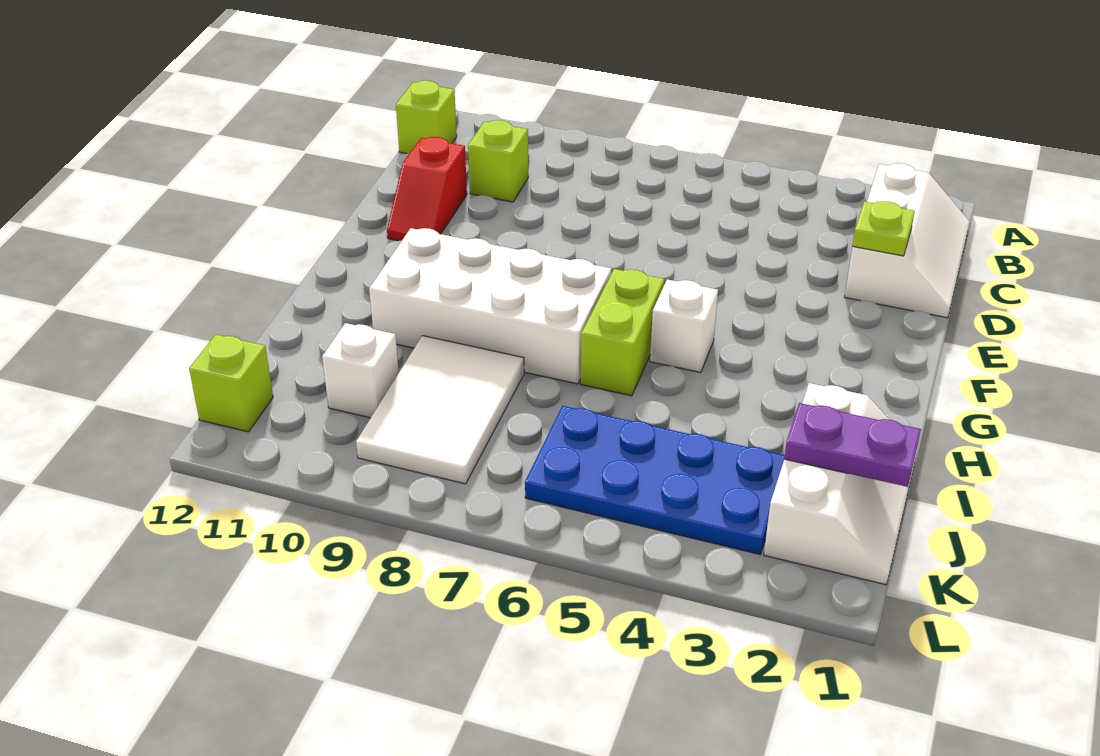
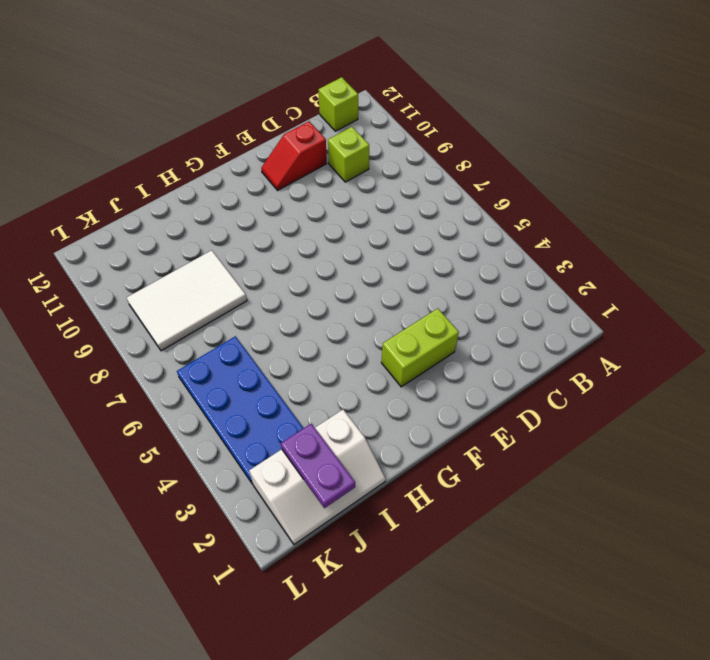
lime brick E3:F3 level 1 -> lime brick G6:H6 level 1
none -> white slope B1:D2 level 1 top 2
none -> white brick G5 level 1
none -> white brick G7:H10 level 1

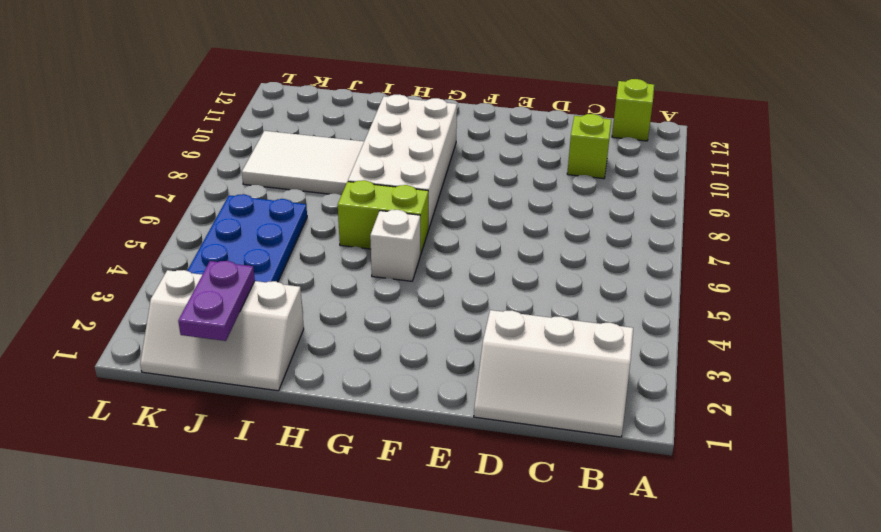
none -> red slope D11:E11 level 1 top D
none -> white brick J10 level 1
none -> lime brick K12 level 1

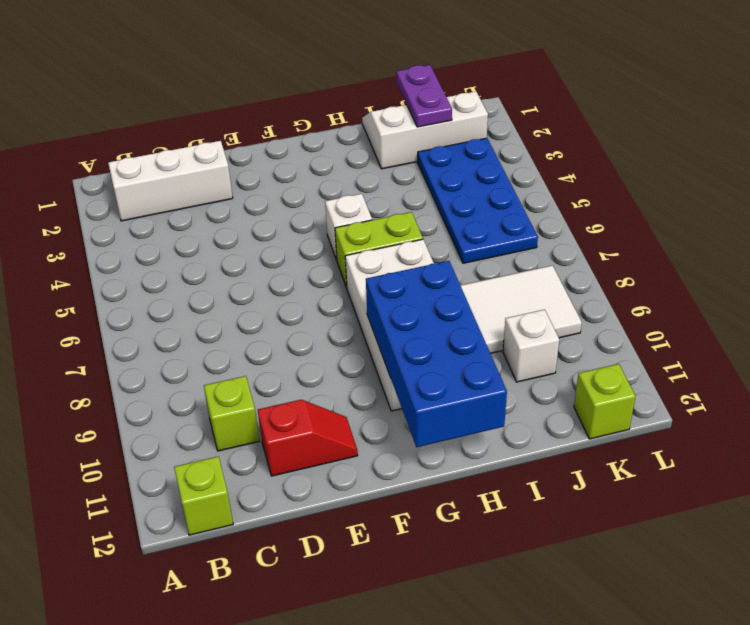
blue brick G9:H12 level 2 -> none
none -> lime plate D2 level 2

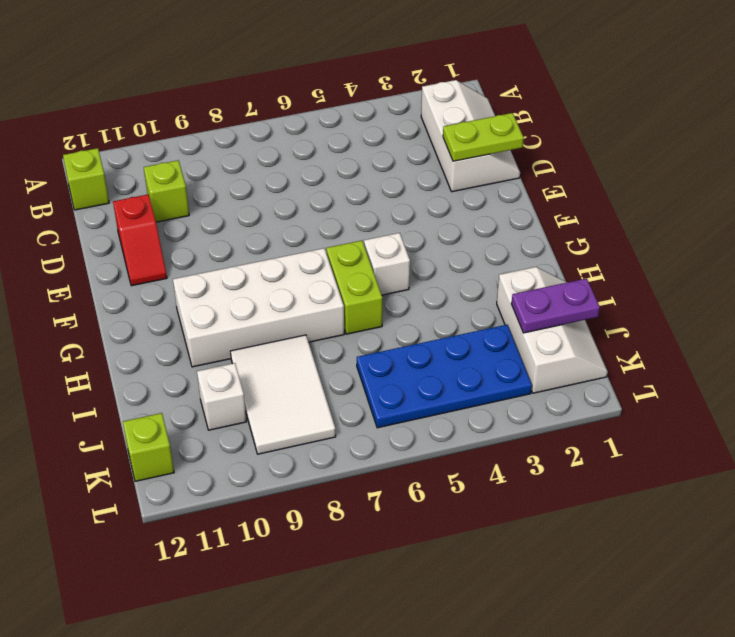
lime plate D1:D2 level 2 -> lime plate D2 level 2

